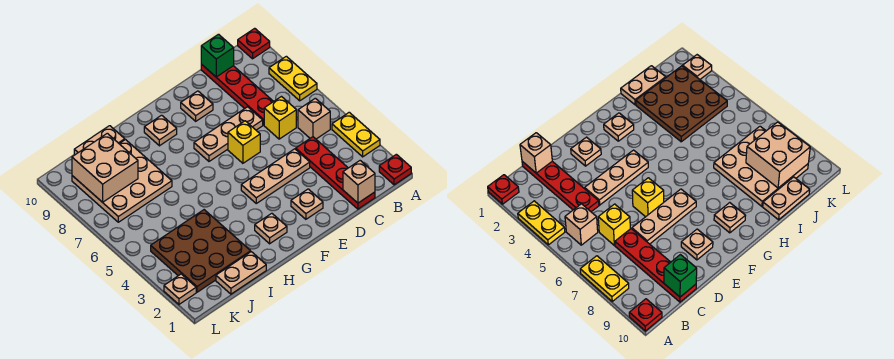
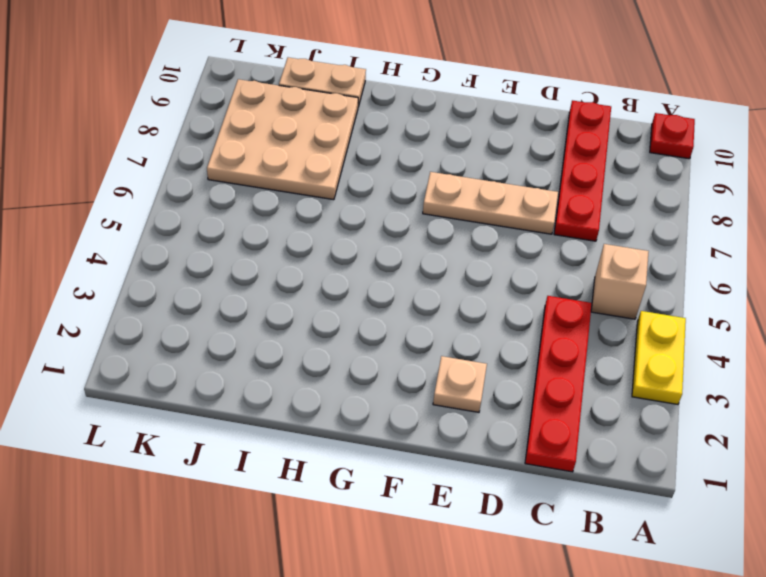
none -> red plate A1 level 1
none -> yellow plate A7:A8 level 1
none -> yellow brick C6 level 1

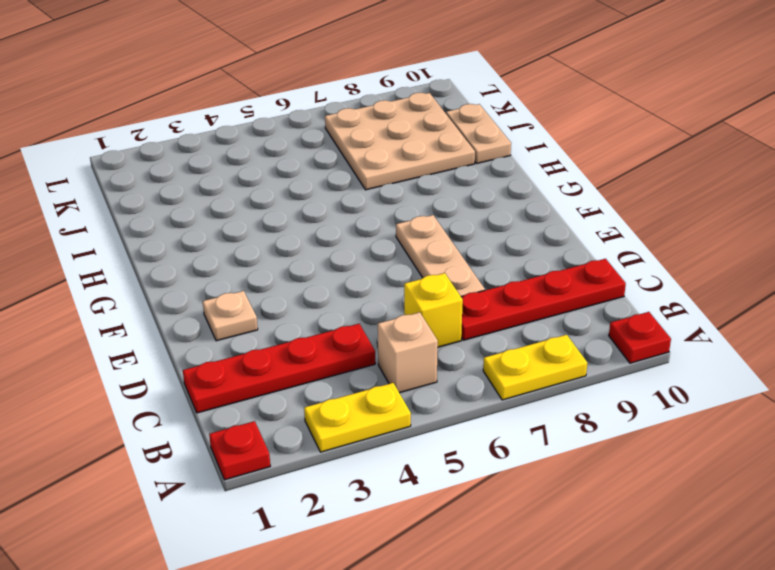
none -> tan plate D4:F4 level 1
none -> yellow brick E6 level 1
none -> tan plate E9 level 1

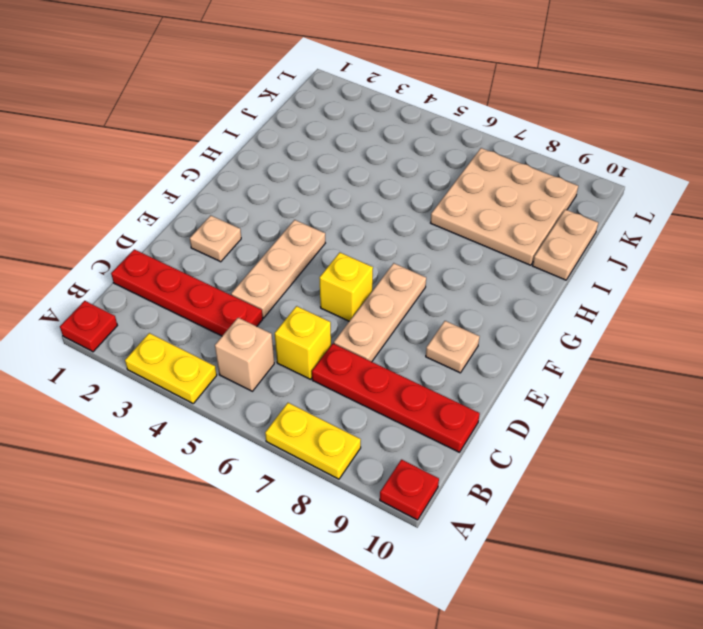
none -> tan plate G2 level 1
none -> tan plate G9 level 1
none -> tan plate I1:J1 level 1

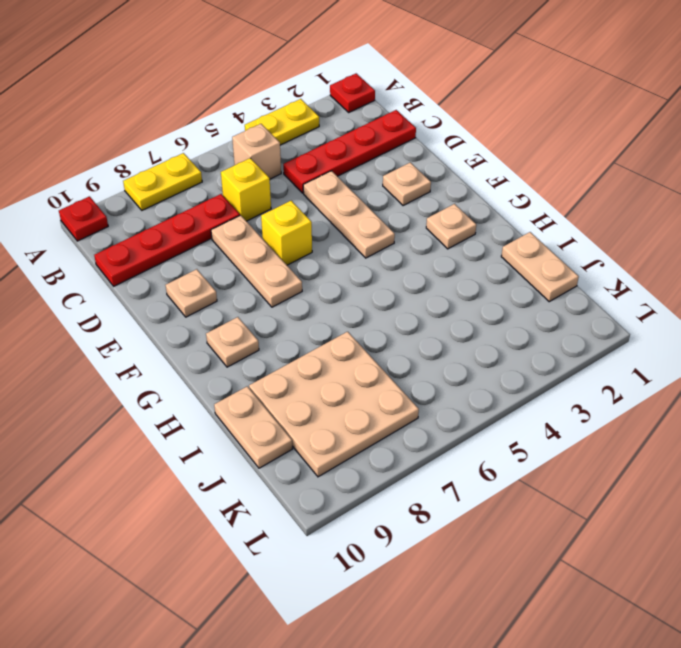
none -> brown plate I2:K4 level 1
none -> tan plate L2 level 1
none -> tan brick C1 level 2

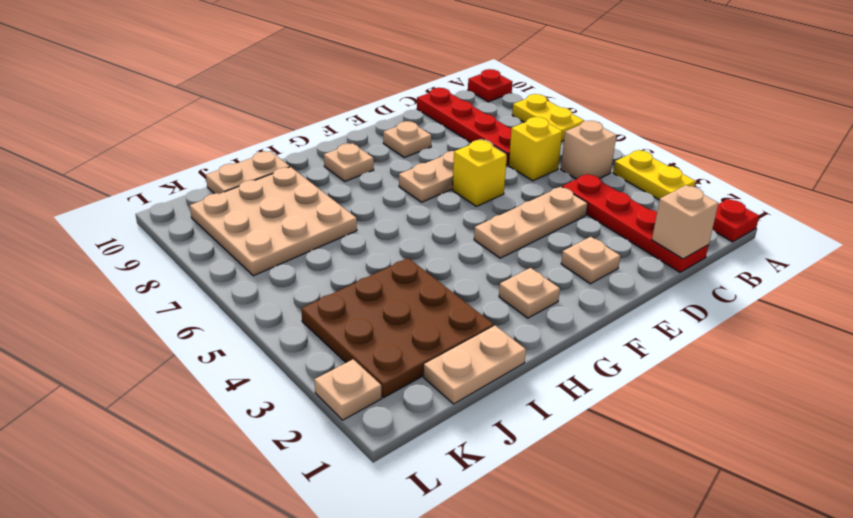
none -> green brick C10 level 2
none -> tan brick J8:K9 level 2

